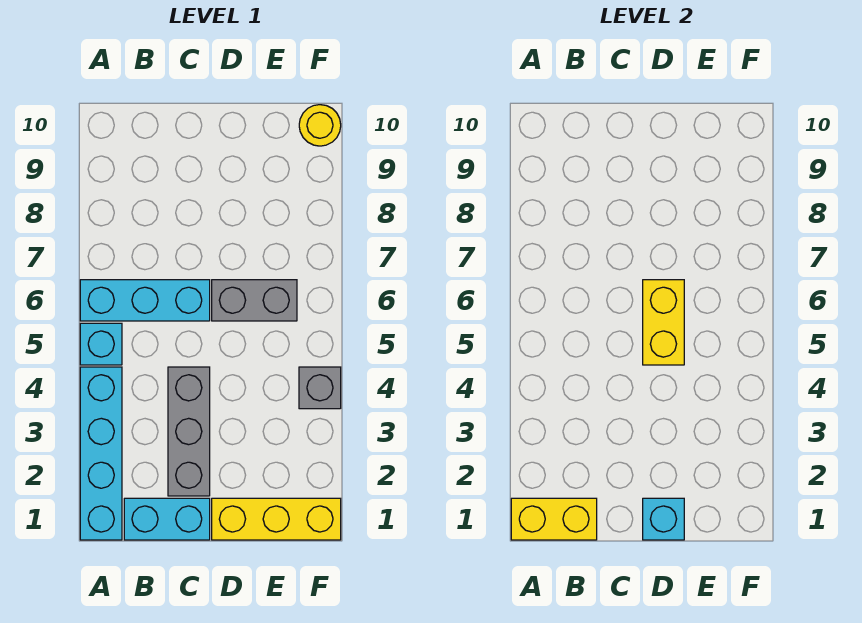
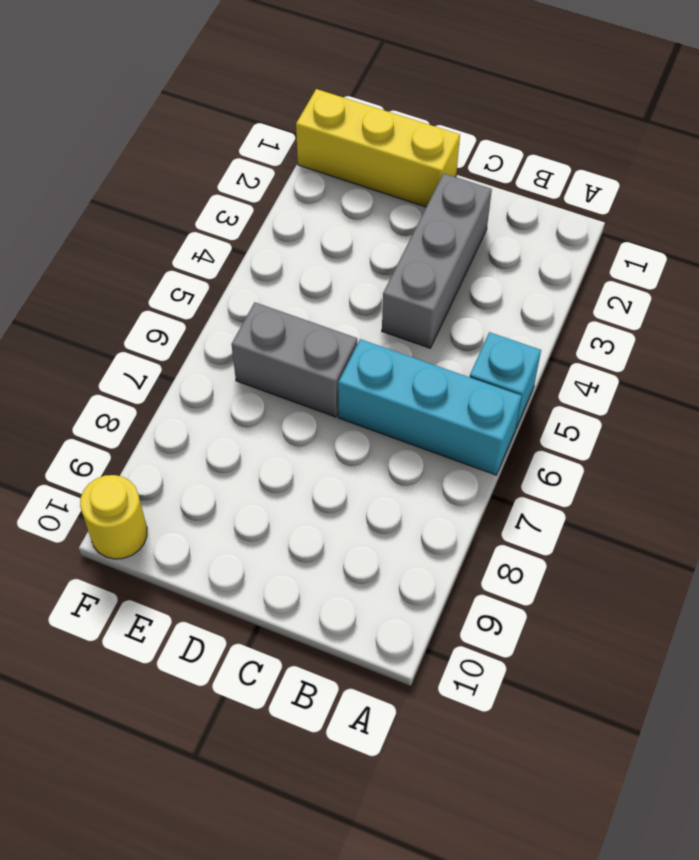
none -> cyan brick A1:A4 level 1
none -> cyan brick B1:C1 level 1
none -> grey brick F4 level 1

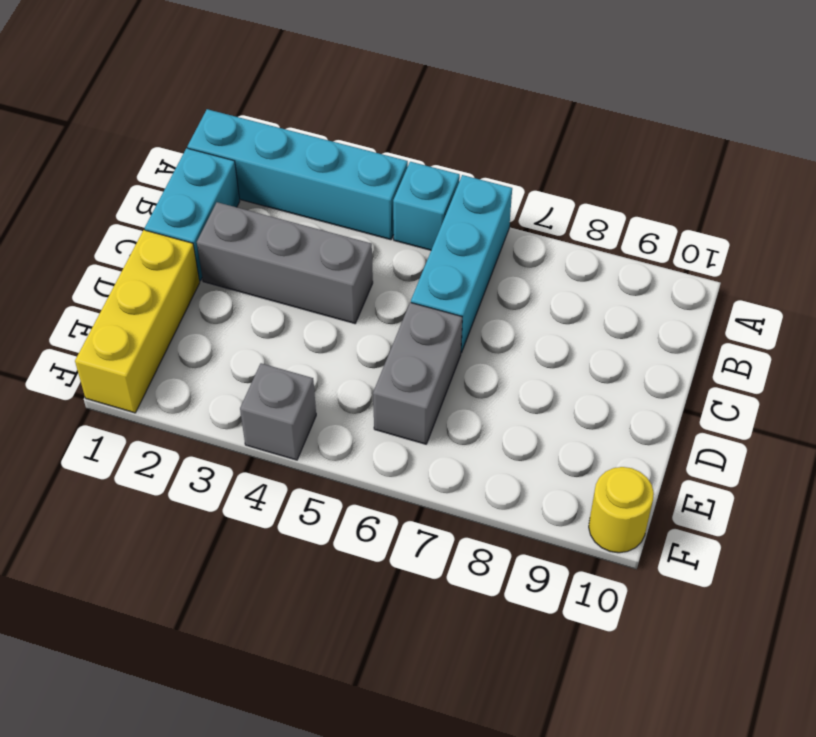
none -> yellow brick A1:B1 level 2
none -> cyan brick D1 level 2
none -> yellow brick D5:D6 level 2

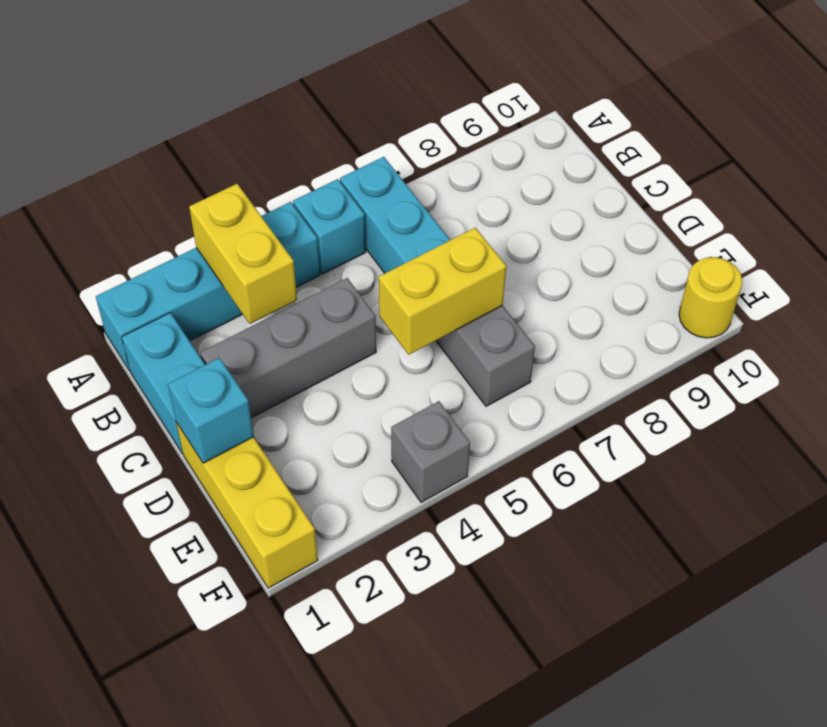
yellow brick A3:B3 level 2 -> yellow brick A1:B1 level 2

